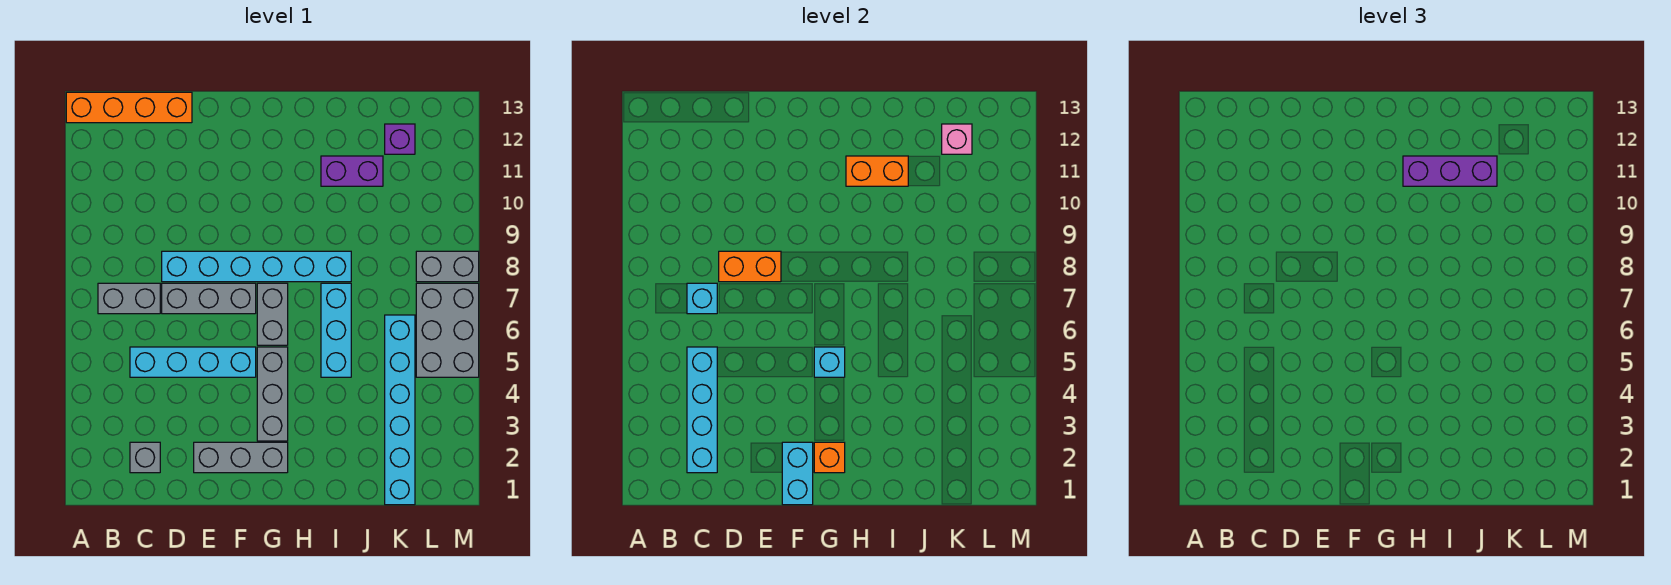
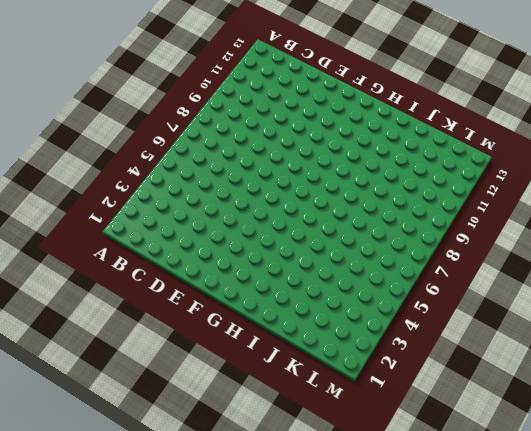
none -> orange brick A13:D13 level 1
none -> grey brick B7:C7 level 1
none -> grey brick C2 level 1

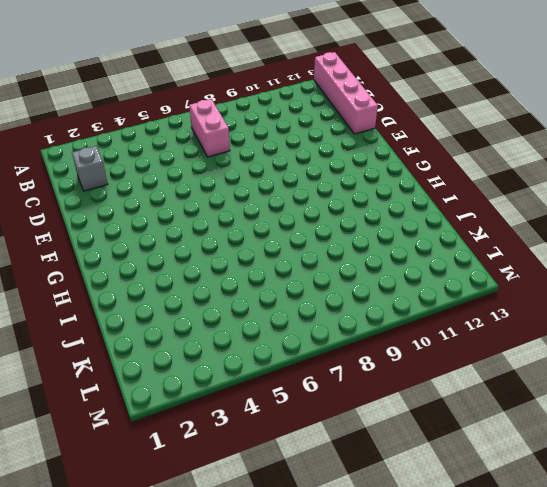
pink brick A13:D13 level 1 -> orange brick A13:D13 level 1
pink brick B7:C7 level 1 -> grey brick B7:C7 level 1
none -> cyan brick C5:F5 level 1
none -> grey brick D7:F7 level 1
none -> cyan brick D8:I8 level 1

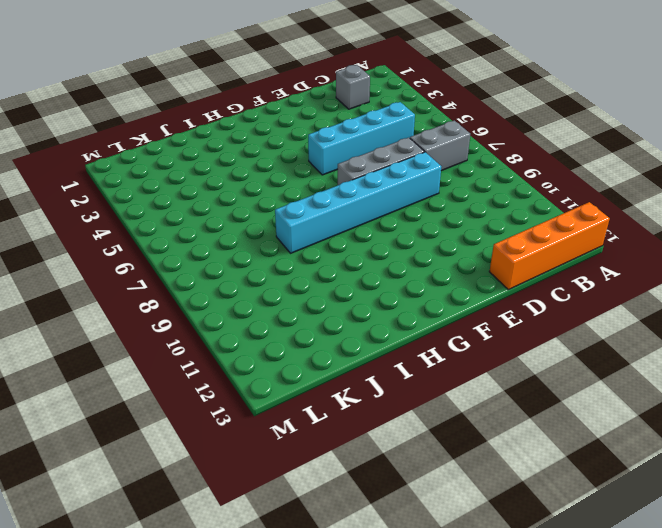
none -> grey brick E2:G2 level 1
none -> grey brick G3:G5 level 1
none -> grey brick G6:G7 level 1

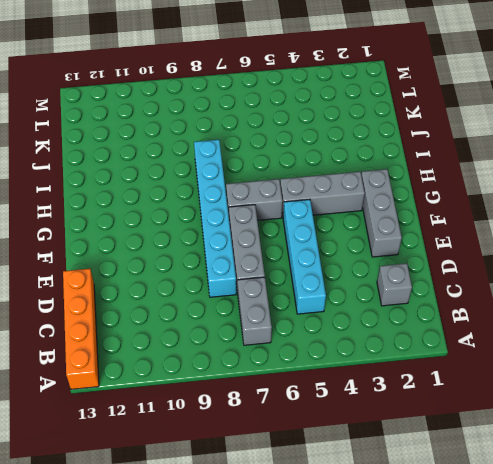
none -> cyan brick I5:I7 level 1
none -> purple brick I11:J11 level 1
none -> cyan brick K1:K6 level 1

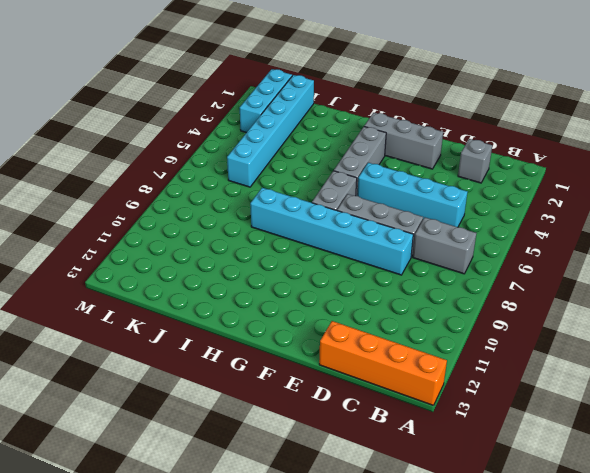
cyan brick L1:L3 level 1 -> cyan brick I5:I7 level 1
none -> purple brick I11:J11 level 1
none -> purple brick K12 level 1
none -> grey brick L5:M7 level 1

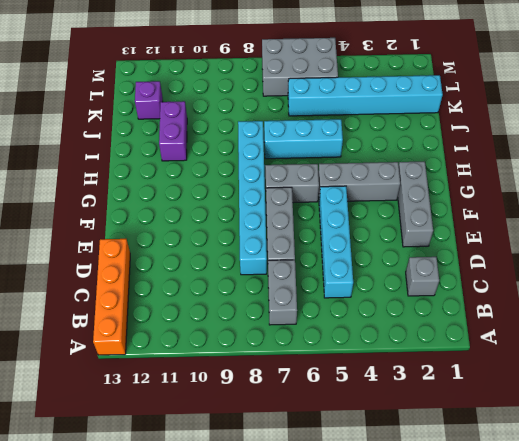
none -> grey brick L8:M8 level 1
none -> cyan brick C2:C5 level 2
none -> cyan brick C7 level 2

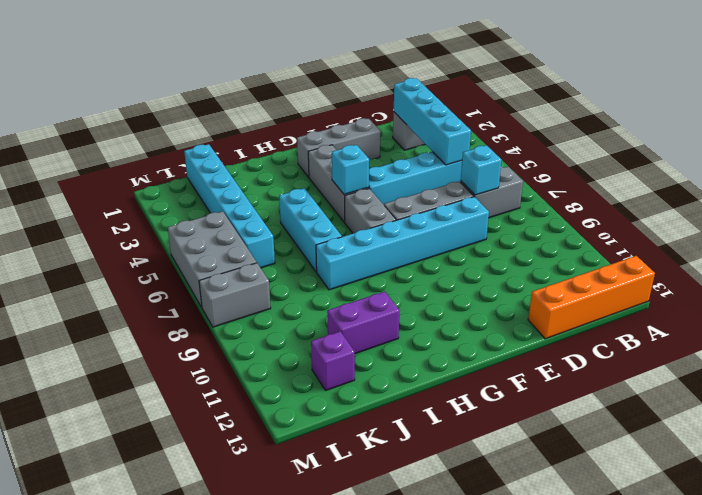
none -> orange brick D8:E8 level 2
none -> cyan brick F1:F2 level 2
none -> orange brick G2 level 2

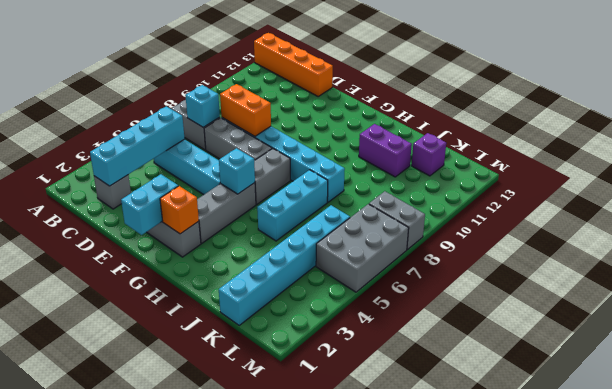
none -> orange brick H11:I11 level 2
none -> pink brick K12 level 2
none -> purple brick H11:J11 level 3

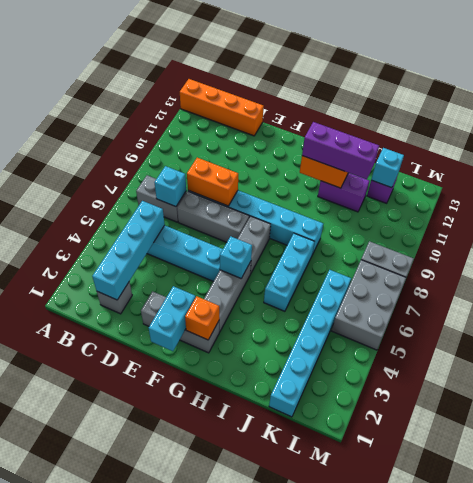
cyan brick K12 level 2 -> pink brick K12 level 2

